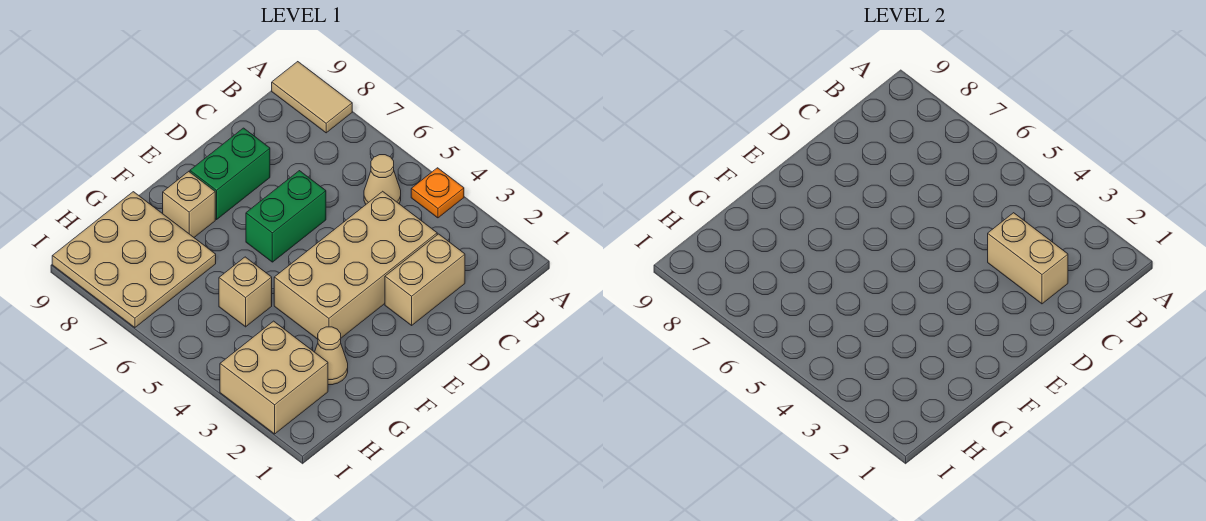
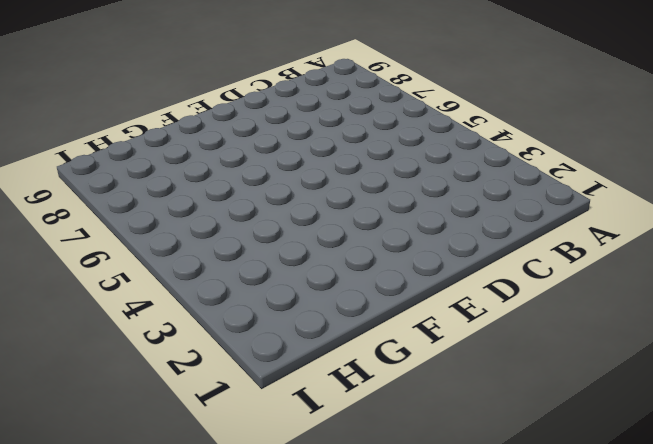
none -> orange plate A4 level 1
none -> tan tile A8:A9 level 1
none -> tan cone B5 level 1

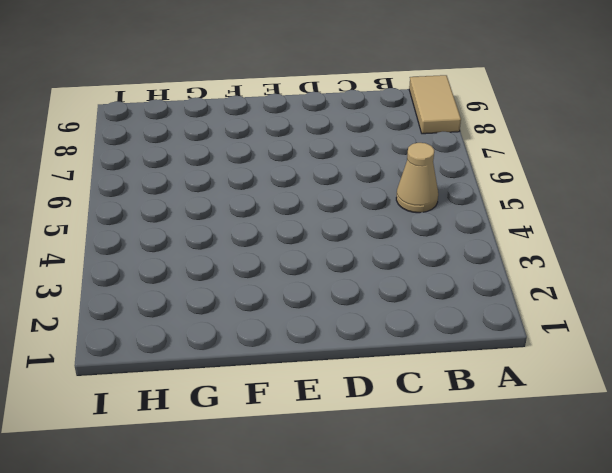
none -> orange plate A4 level 1
none -> tan brick C2:D2 level 1
none -> tan brick C3:F4 level 1

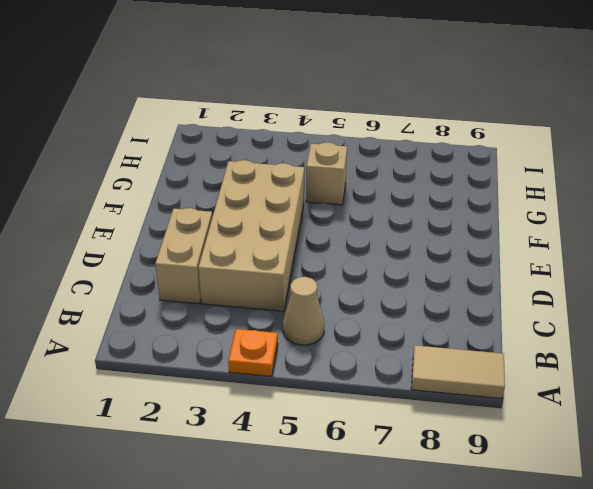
none -> green brick D6:E6 level 1
none -> green brick D8:E8 level 1
none -> tan brick F8 level 1

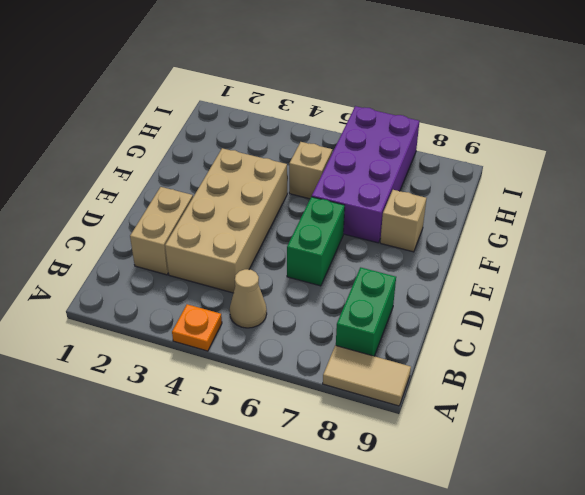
green brick B8:C8 level 1 -> green brick D8:E8 level 1
purple brick F6:I7 level 1 -> tan plate G7:I9 level 1
none -> tan cone G2 level 1
none -> tan brick H2:I3 level 1
none -> tan brick C2:C3 level 2

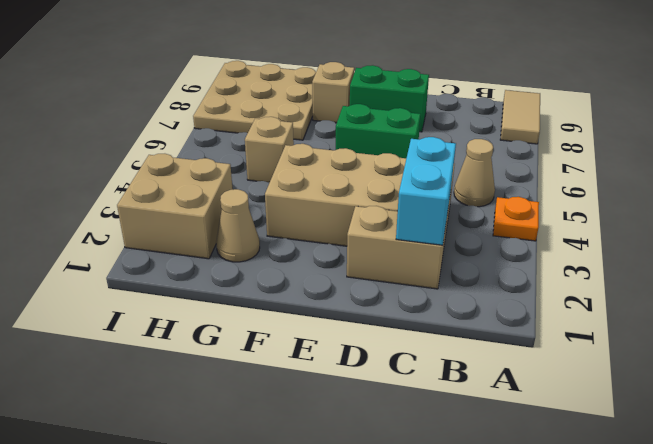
cyan brick C2:C3 level 2 -> tan brick C2:C3 level 2

